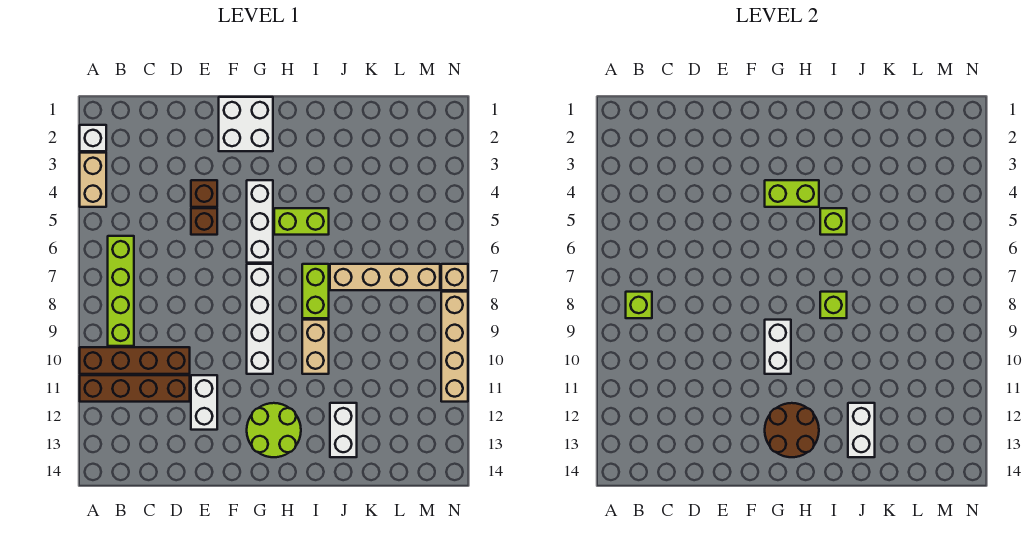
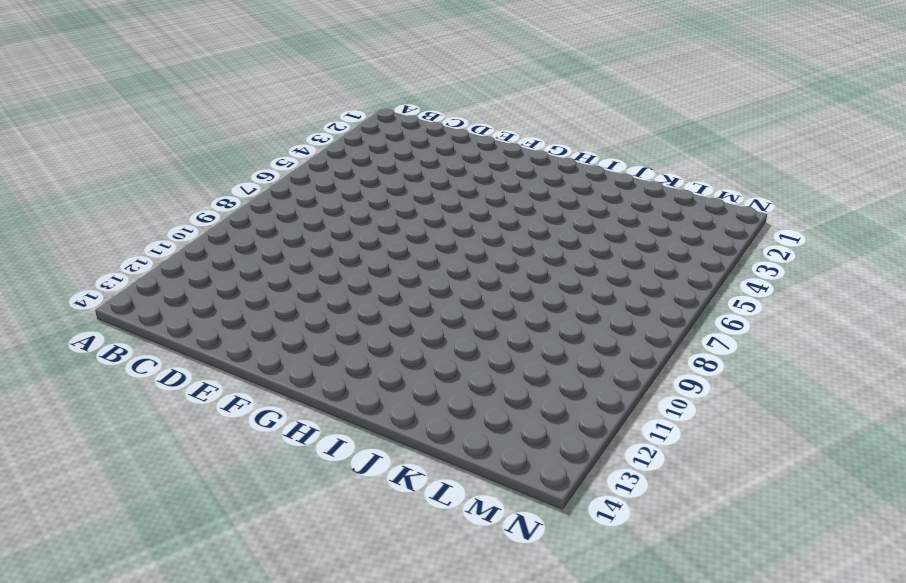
none -> white brick A2 level 1
none -> tan brick A3:A4 level 1
none -> brown brick A10:D10 level 1

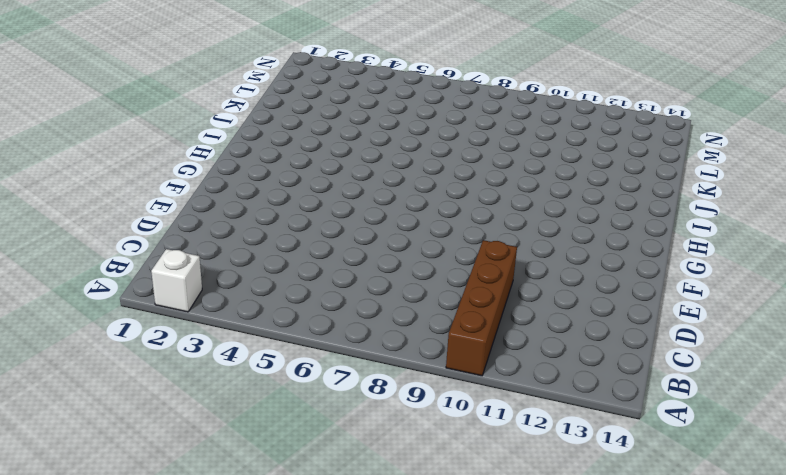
none -> tan brick A3:A4 level 1
none -> brown brick A11:D11 level 1
none -> lime brick B6:B9 level 1

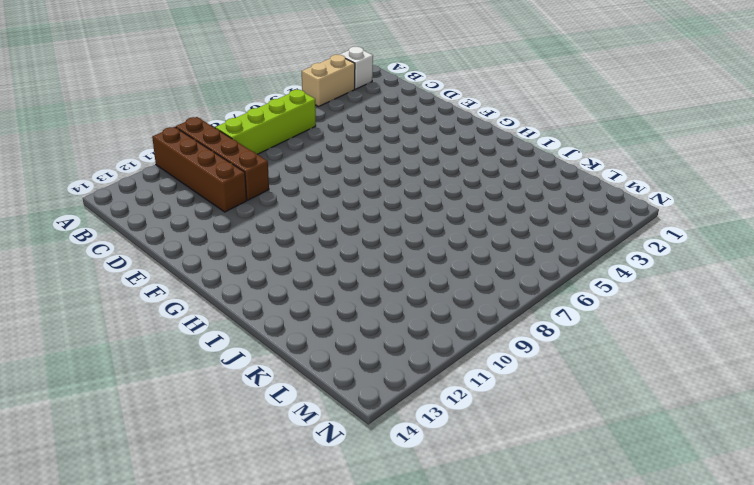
none -> brown brick E4 level 1
none -> brown brick E5 level 1
none -> white brick E11:E12 level 1

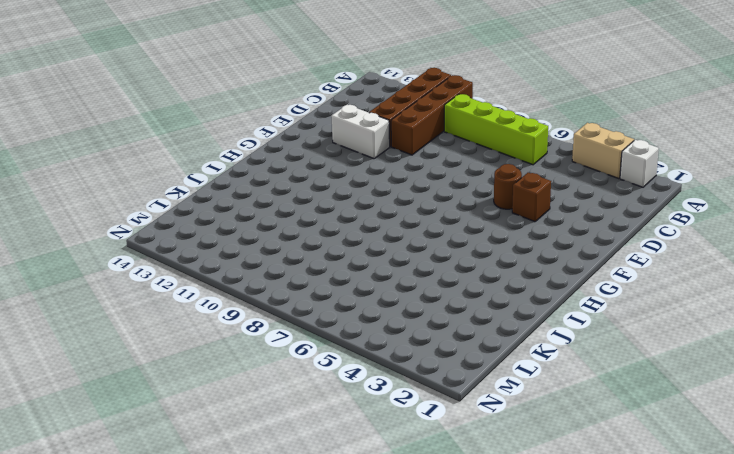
brown round brick E5 level 1 -> brown brick E5 level 1
none -> white brick F1:G2 level 1
none -> white brick G4:G6 level 1
none -> white brick G7:G10 level 1

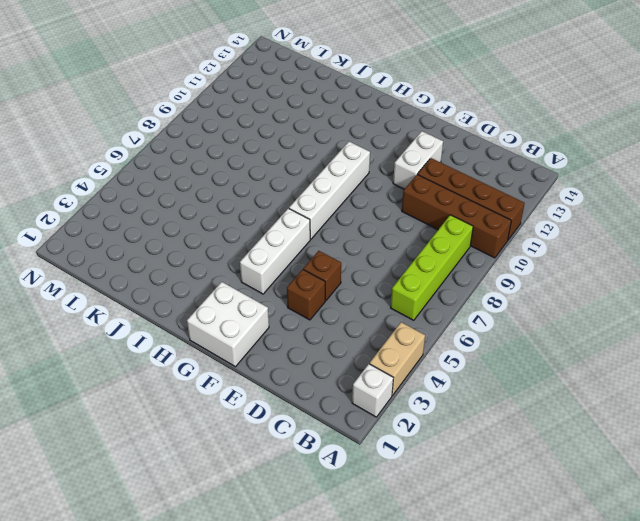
none -> lime round brick G12:H13 level 1
none -> lime brick H5:I5 level 1
none -> lime brick I7:I8 level 1

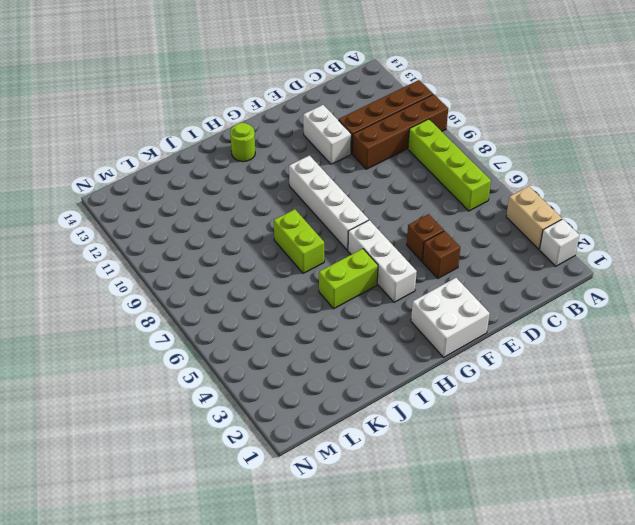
lime round brick H13 level 1 -> lime round brick G12:H13 level 1
none -> tan brick I9:I10 level 1
none -> tan brick J7:M7 level 1
none -> white brick J12:J13 level 1

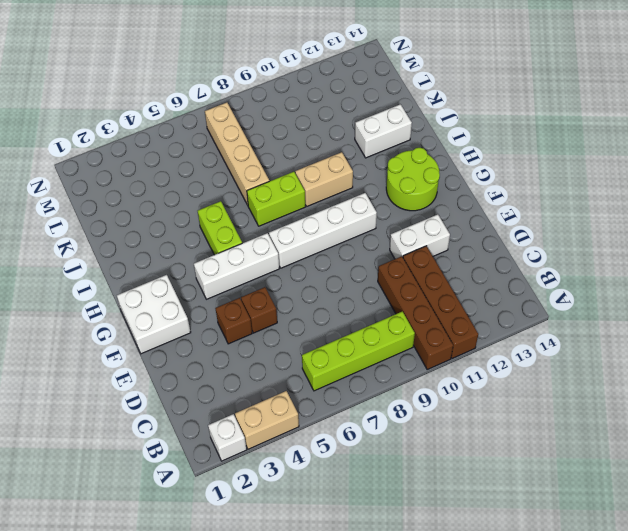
none -> tan brick N7 level 1
none -> tan brick N8:N11 level 1
none -> lime brick B8 level 2

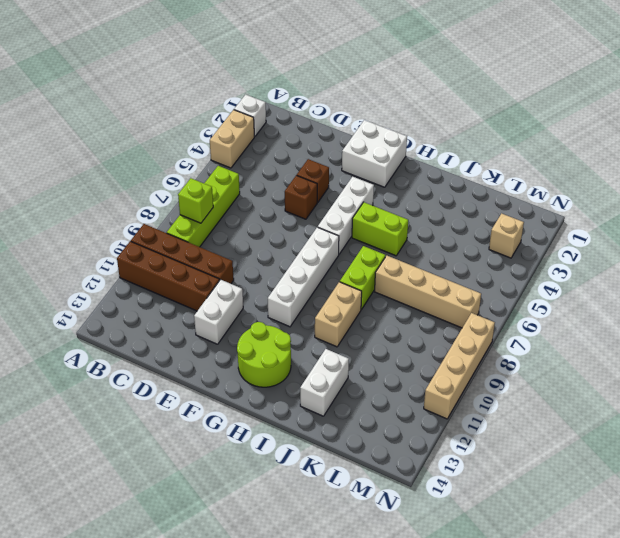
tan brick M3 level 1 -> tan brick N7 level 1
none -> lime brick G4:H4 level 2
none -> white brick G9:G10 level 2
none -> brown round brick G12:H13 level 2

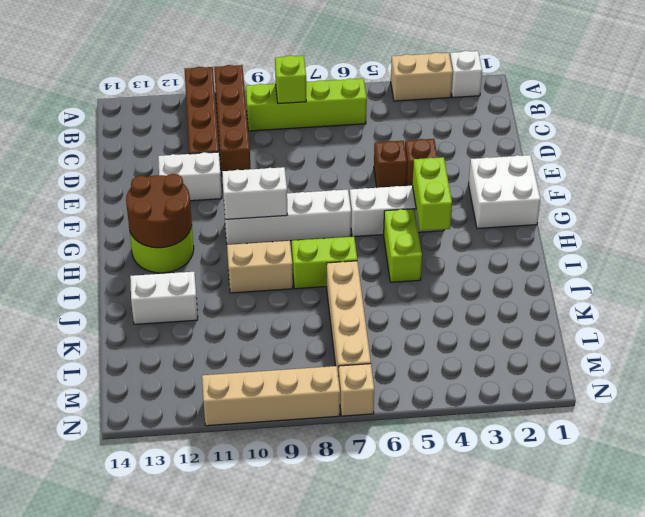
none -> lime brick I5 level 2
none -> lime brick I8 level 2
none -> white brick J12:J13 level 2

